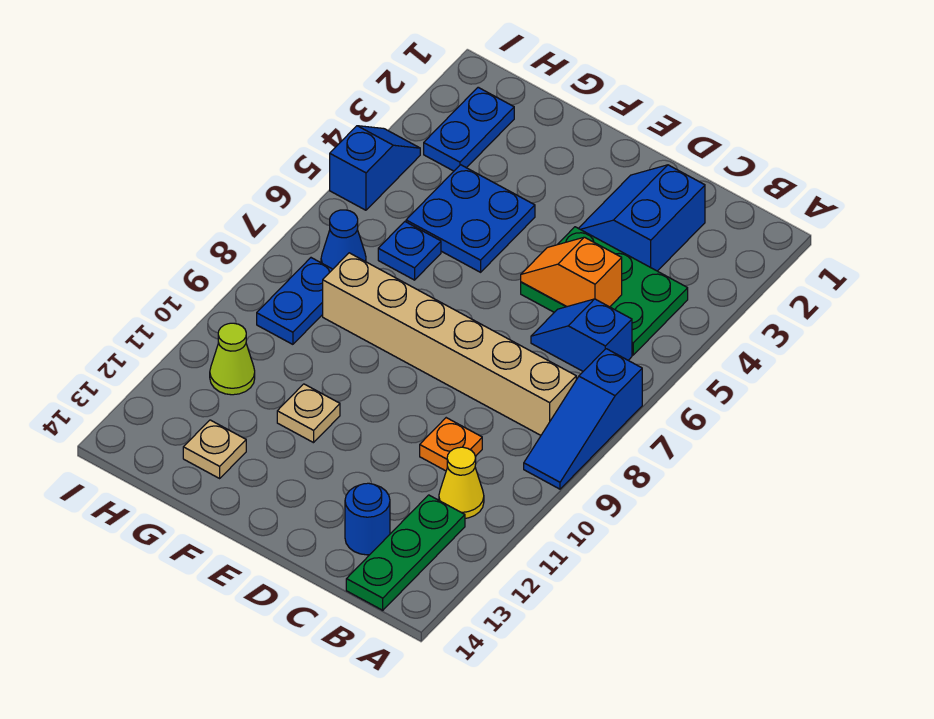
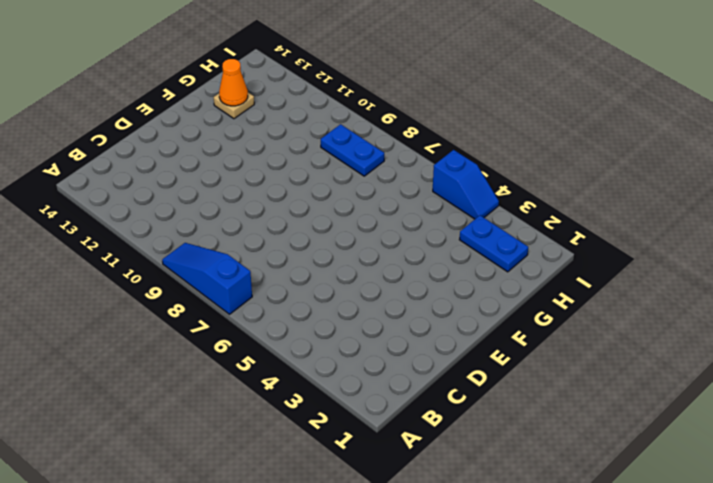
orange cone G13 level 2 -> none
none -> green plate B4:D5 level 1
none -> blue slope B6:C6 level 1 top B
none -> tan brick B8:G8 level 1

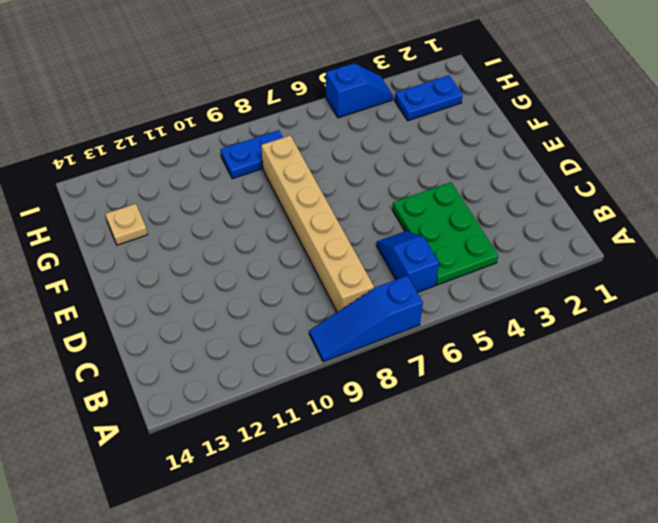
none -> yellow cone B11 level 1
none -> green plate B12:B14 level 1
none -> blue slope C2:D3 level 1 top C

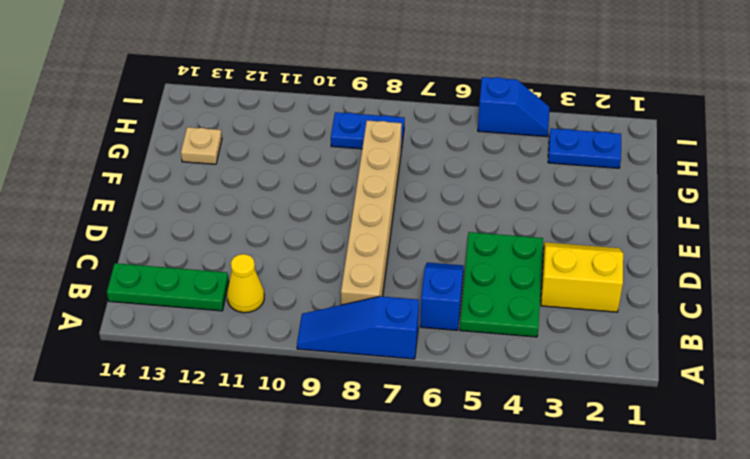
yellow slope C2:D3 level 1 top C -> blue slope C2:D3 level 1 top C
none -> orange plate C10 level 1
none -> blue round brick C13 level 1
none -> blue plate F4:G5 level 1

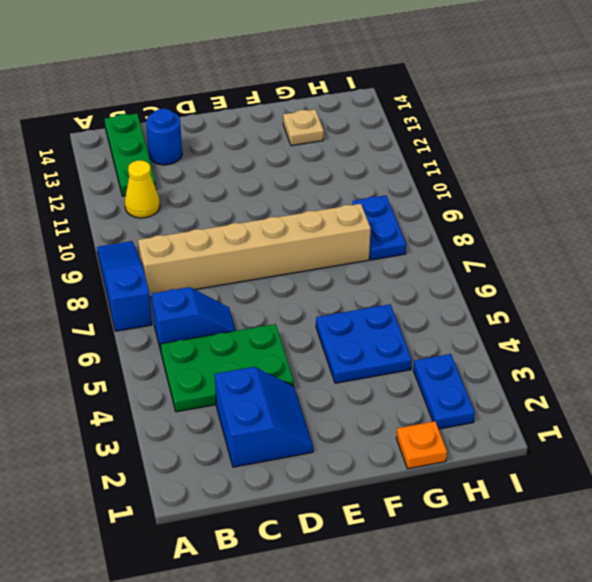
orange plate G1 level 1 -> orange plate C10 level 1
none -> tan plate F11 level 1
none -> blue plate G6 level 1
none -> blue cone H7 level 1

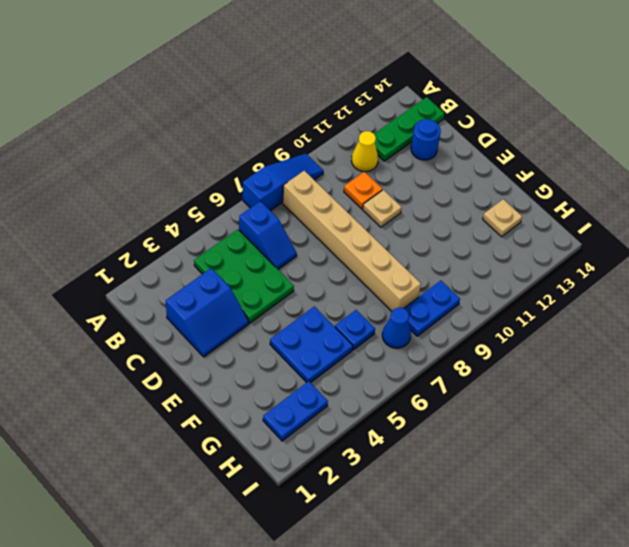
tan plate D10 level 1 -> tan plate F11 level 1
none -> lime cone H11 level 1
none -> blue slope I4:I5 level 1 top 5
none -> orange slope C5:D5 level 2 top C

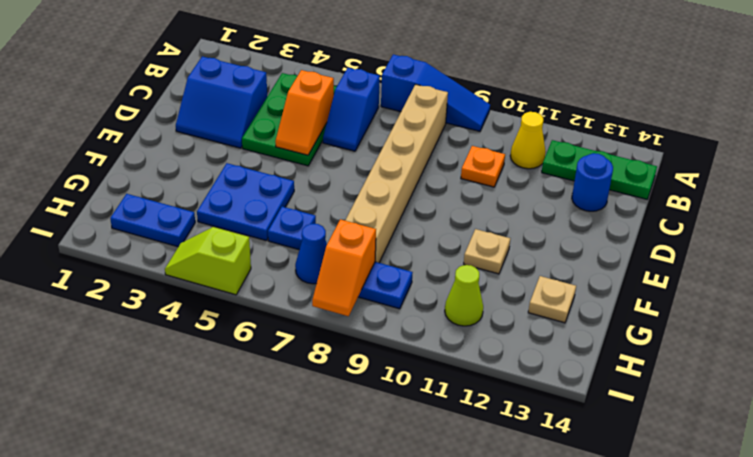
orange slope H8:I8 level 2 top H -> none
lime slope I4:I5 level 1 top 5 -> blue slope I4:I5 level 1 top 5

